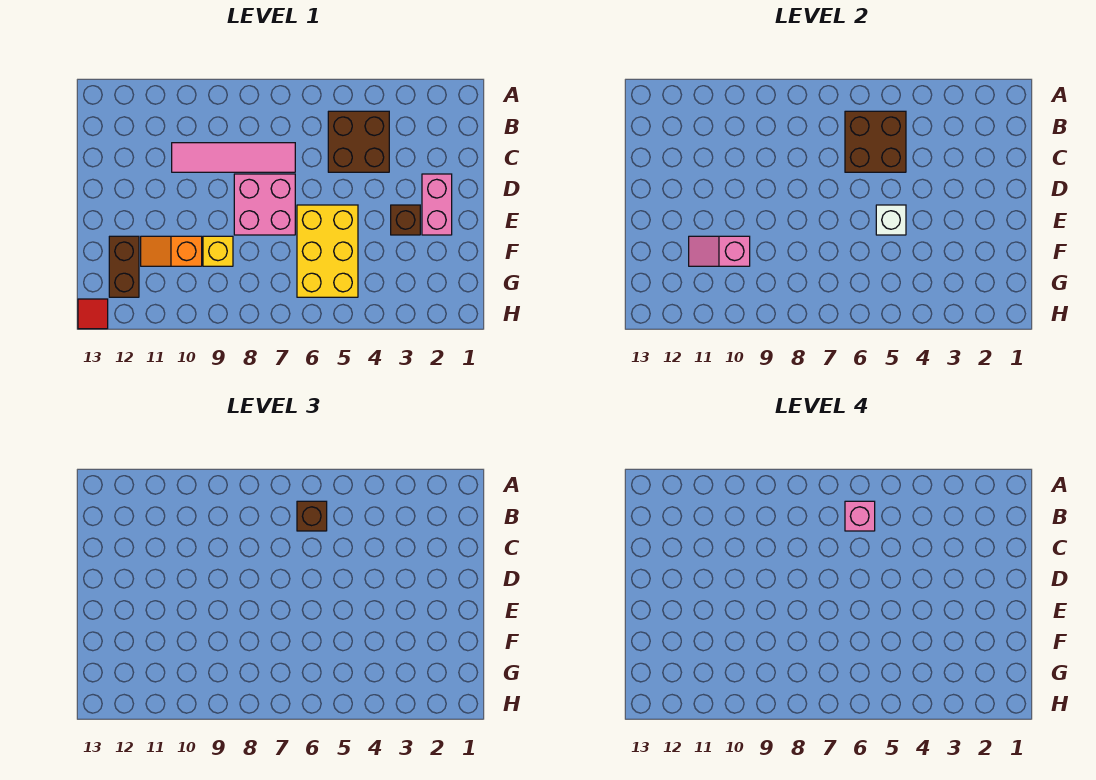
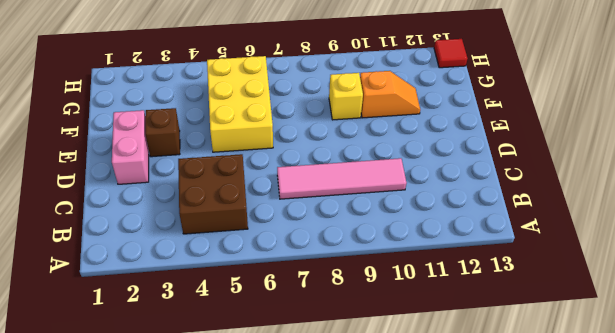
none -> pink brick D7:E8 level 1
none -> brown brick F12:G12 level 1
none -> brown brick B5:C6 level 2

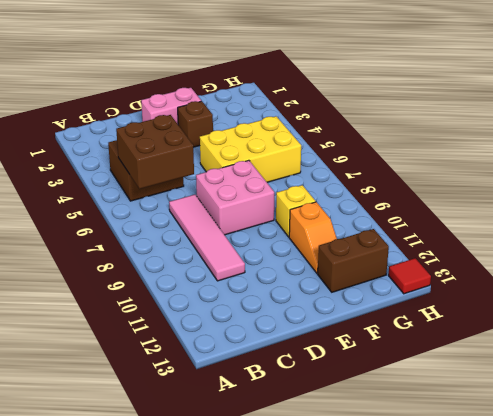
none -> white brick E5 level 2
none -> pink slope F10:F11 level 2 top 10
none -> brown brick B6 level 3

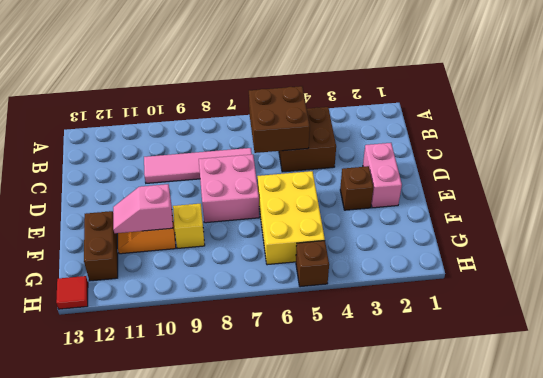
brown brick H5 level 1 -> brown brick B6 level 3
none -> white brick E5 level 2
none -> pink brick B6 level 4

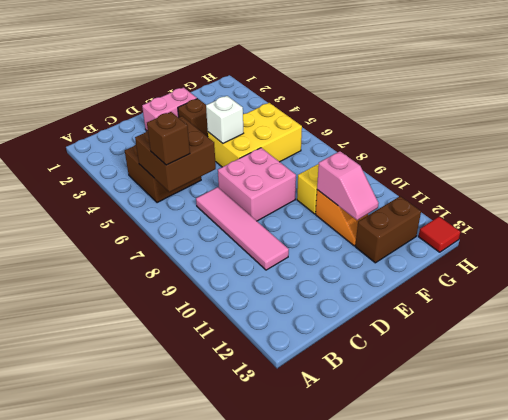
none -> pink brick B6 level 4

